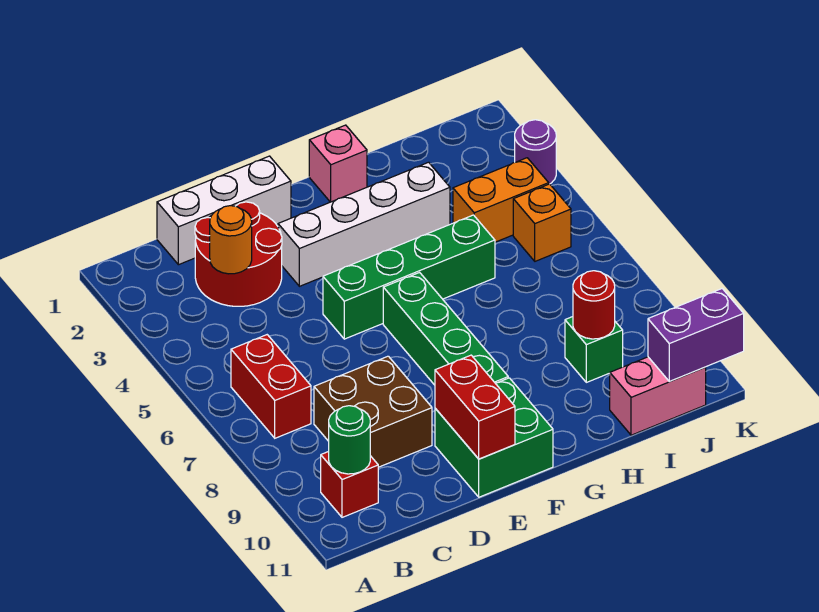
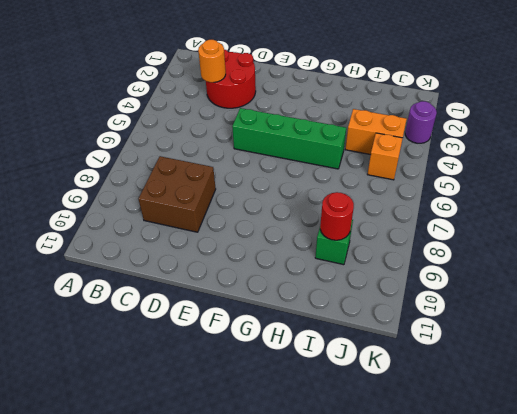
none -> red brick B6:B7 level 1
none -> red brick B10 level 1
none -> white brick C1:E1 level 1

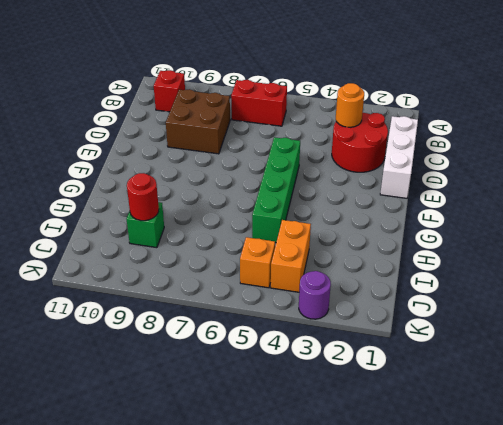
none -> white brick E3:H3 level 1
none -> green brick E10:F11 level 1
none -> green brick F6:F9 level 1

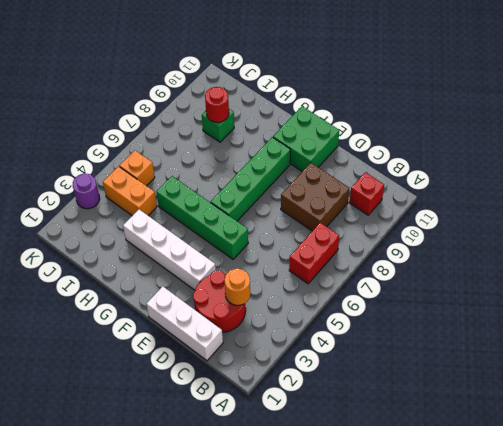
none -> pink brick G1 level 1
none -> pink brick I11:J11 level 1
none -> green round brick B10 level 2

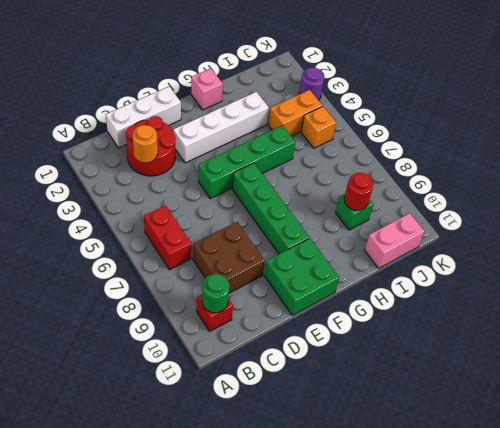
none -> red brick E10:E11 level 2
none -> purple brick J11:K11 level 2

